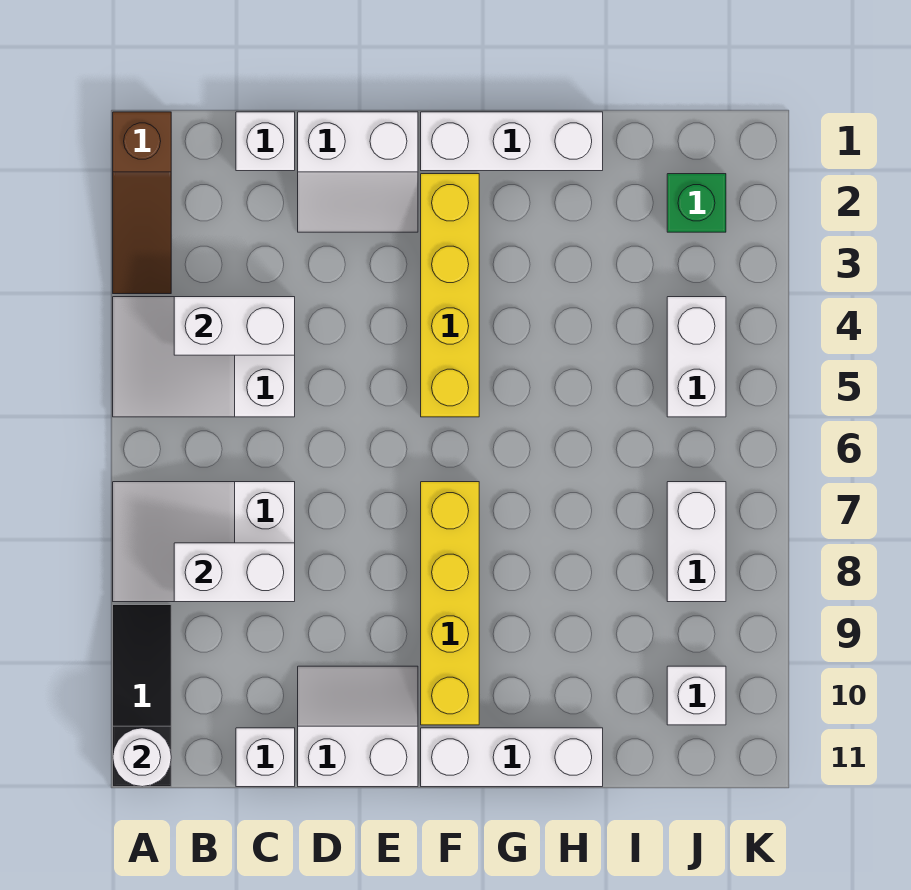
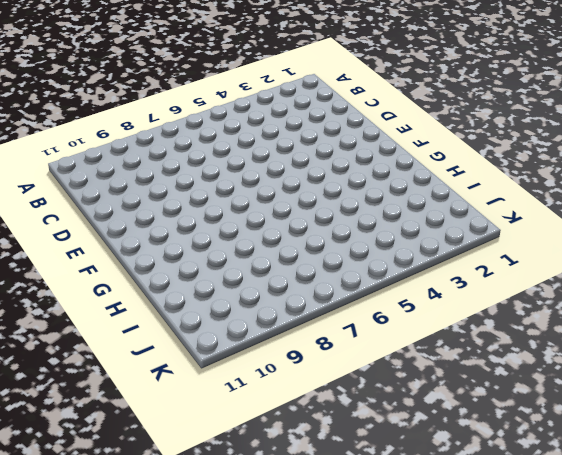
none -> brown slope A1:A3 level 1 top 1
none -> white slope A4:C5 level 1 top C
none -> white slope A7:C8 level 1 top C

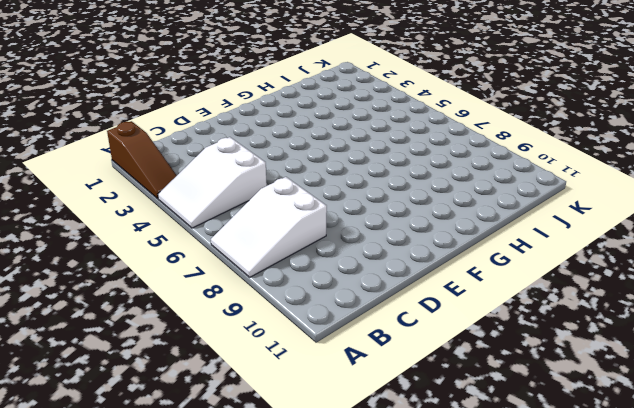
none -> black slope A9:A11 level 1 top 11
none -> white brick C1 level 1
none -> white brick C11 level 1

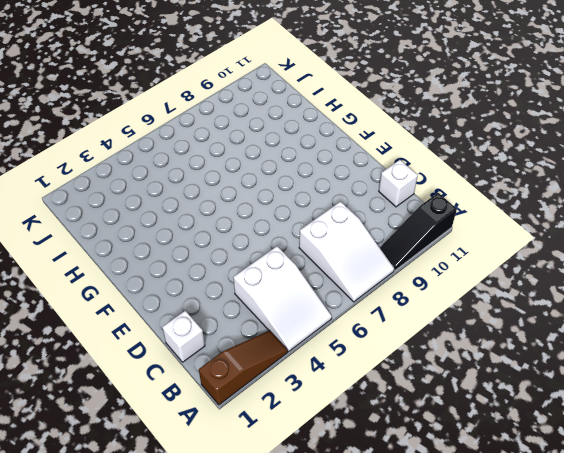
none -> white slope D1:E2 level 1 top 1
none -> white slope D10:E11 level 1 top 11
none -> white brick F1:H1 level 1

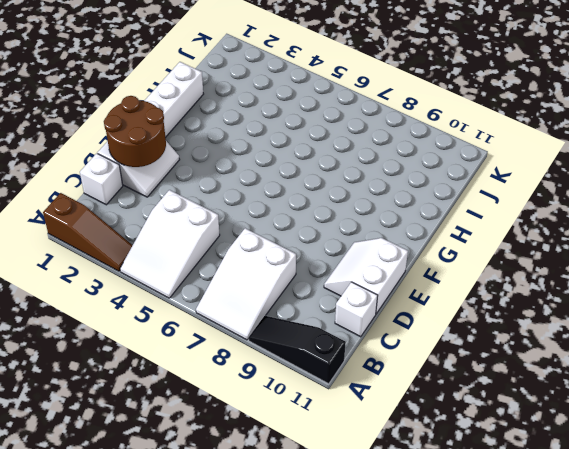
brown round brick D1:E2 level 2 -> none
none -> yellow brick F2:F5 level 1
none -> yellow brick F7:F10 level 1
none -> white brick F11:H11 level 1

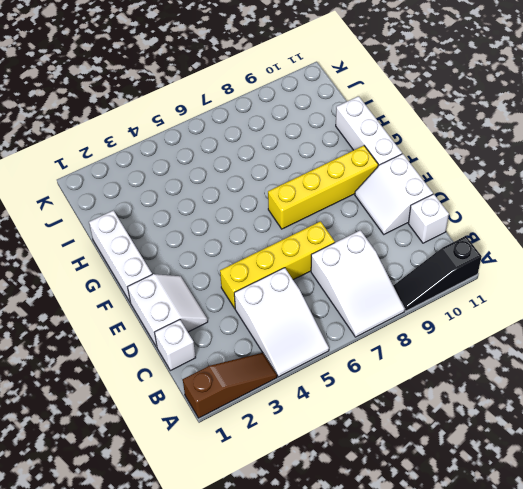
yellow brick D4:D7 level 1 -> yellow brick F2:F5 level 1
none -> green brick J2 level 1
none -> white brick J4:J5 level 1
none -> white brick J7:J8 level 1

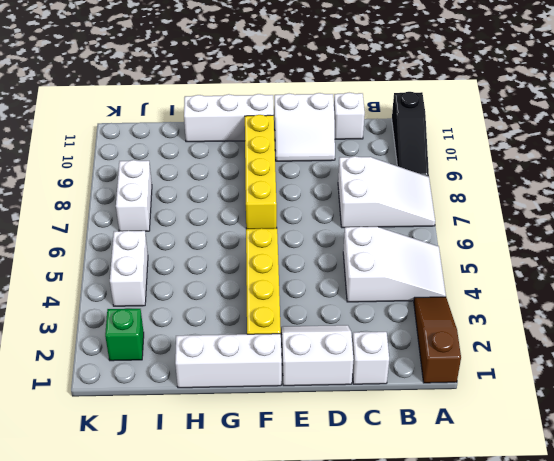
none -> white brick J10 level 1
none -> white round brick A11 level 2
none -> white brick B4:C4 level 2

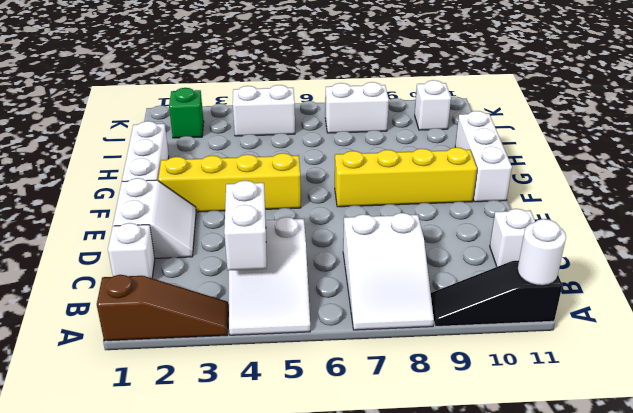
none -> white slope D10:E11 level 1 top 11
none -> white brick B8:C8 level 2

